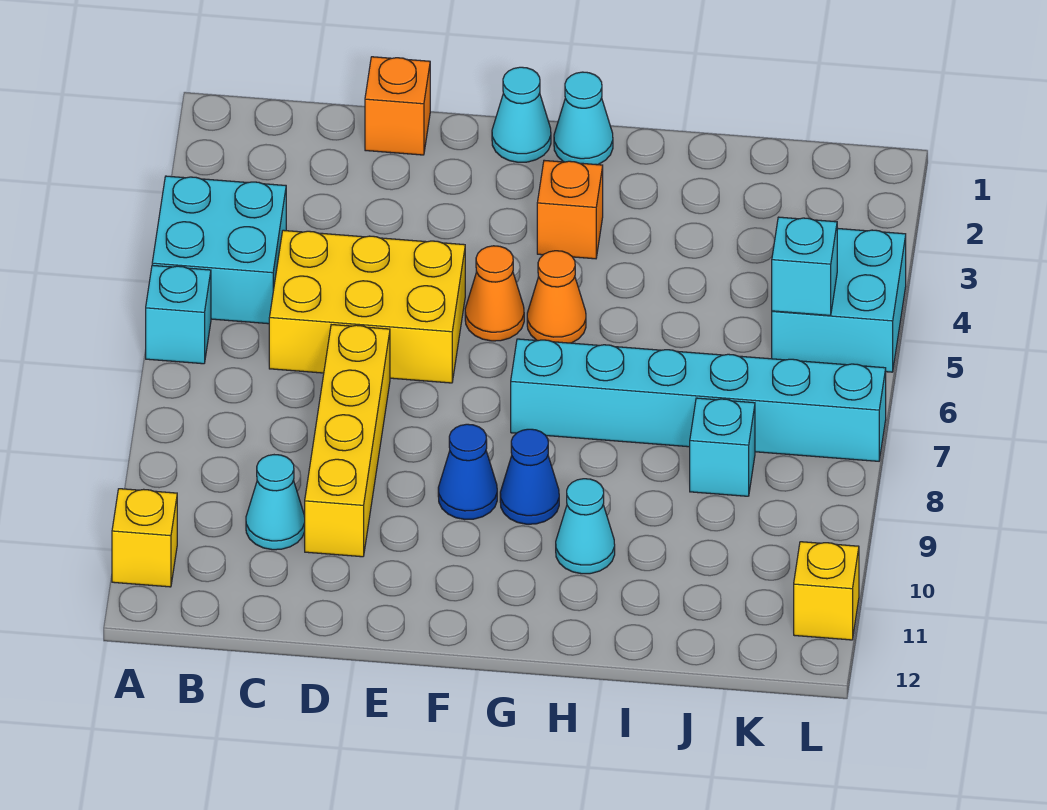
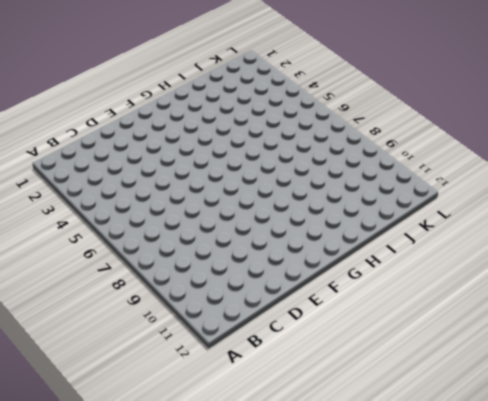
none -> cyan brick A4:B5 level 1
none -> cyan brick A6 level 1
none -> yellow brick A11 level 1

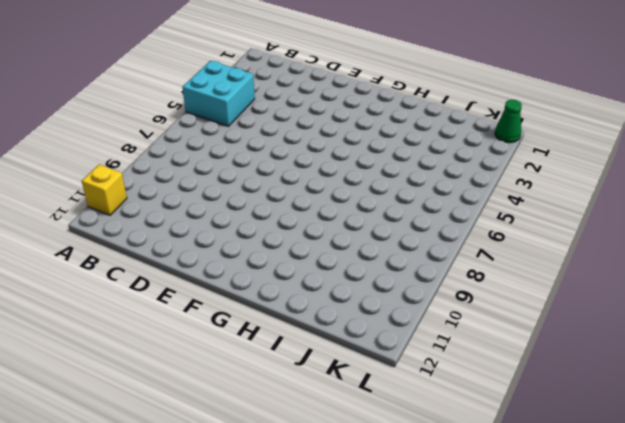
green cone L1 level 1 -> none
none -> cyan brick A6 level 1
none -> yellow brick C5:E6 level 1
none -> cyan cone C10 level 1

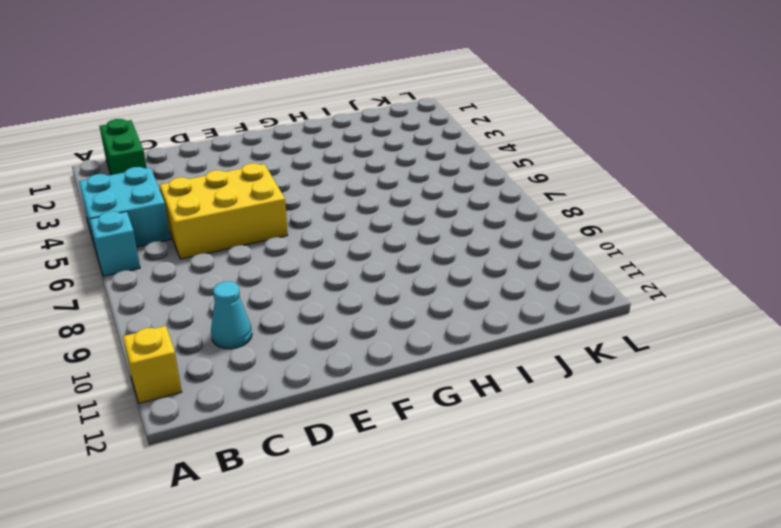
green brick B1:B2 level 1 -> none
none -> orange brick D1 level 1
none -> yellow brick D7:D10 level 1
none -> cyan cone F1 level 1

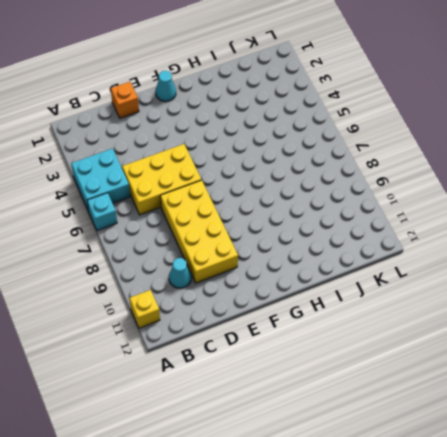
yellow brick D7:E10 level 1 -> yellow brick D7:D10 level 1
none -> orange cone F5 level 1
none -> blue cone F9 level 1
none -> cyan cone G1 level 1

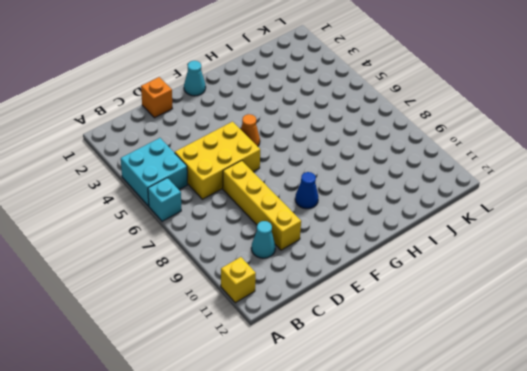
none -> cyan cone G1 level 1
none -> orange brick G3 level 1
none -> orange cone G5 level 1

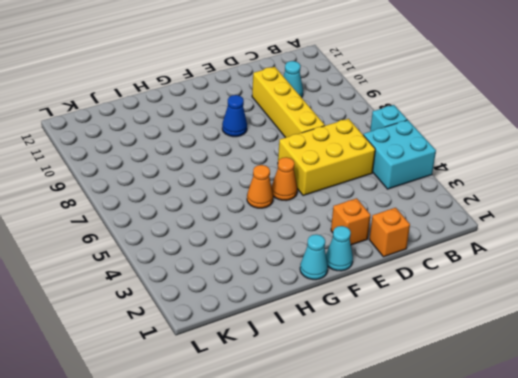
orange brick E2 level 1 -> orange brick G3 level 1
none -> yellow brick A11 level 1
none -> cyan brick G7:L7 level 1
none -> blue cone G9 level 1

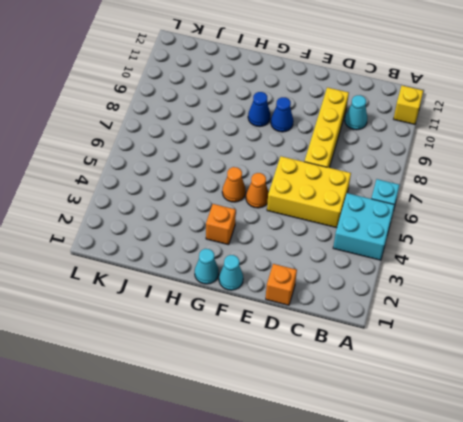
none -> cyan brick G7:L7 level 1
none -> cyan cone H10 level 1
none -> cyan brick J8 level 1

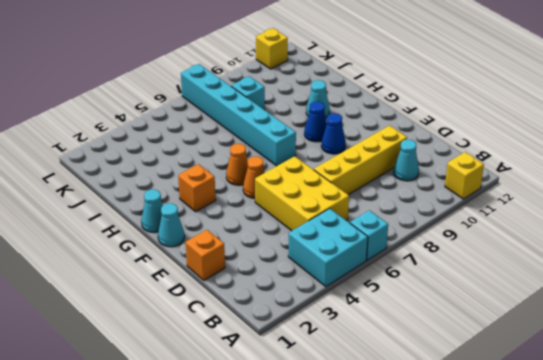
none -> cyan brick K4:L5 level 1
none -> cyan brick K5 level 2

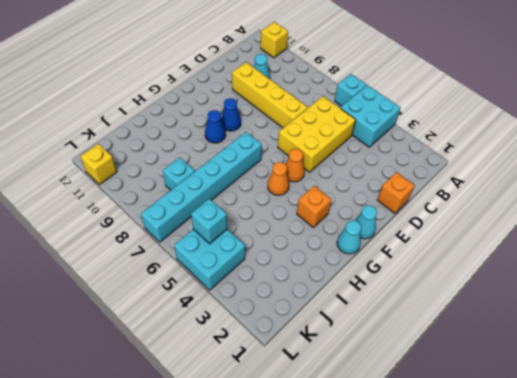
none -> cyan cone H10 level 1

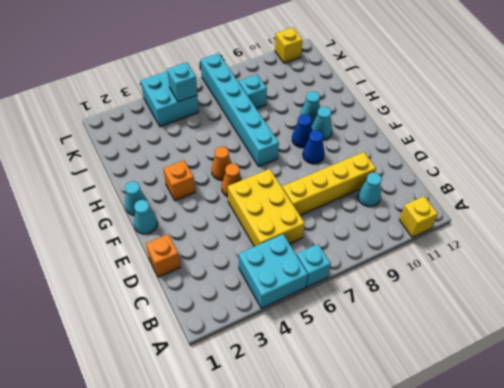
cyan cone G10 level 1 -> none

